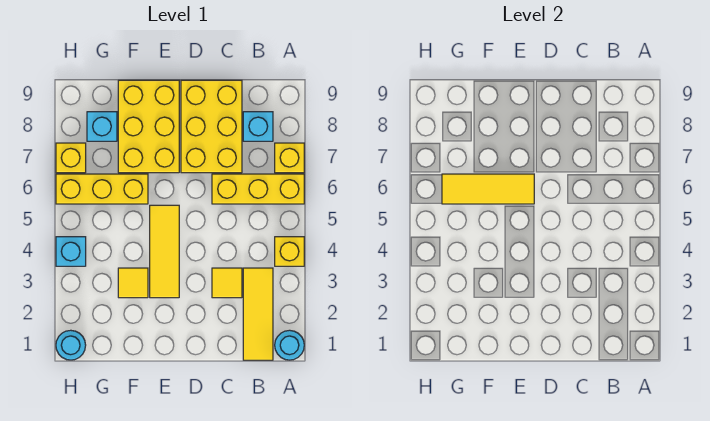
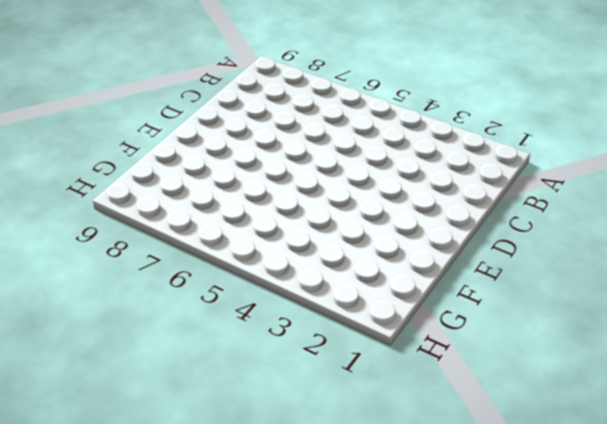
none -> cyan round brick A1 level 1
none -> yellow brick A4 level 1
none -> yellow brick A6:C6 level 1

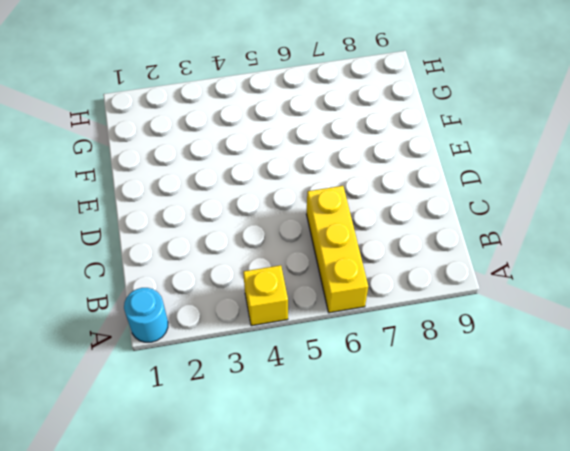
none -> yellow brick A7 level 1
none -> yellow tile B1:B3 level 1
none -> cyan brick B8 level 1

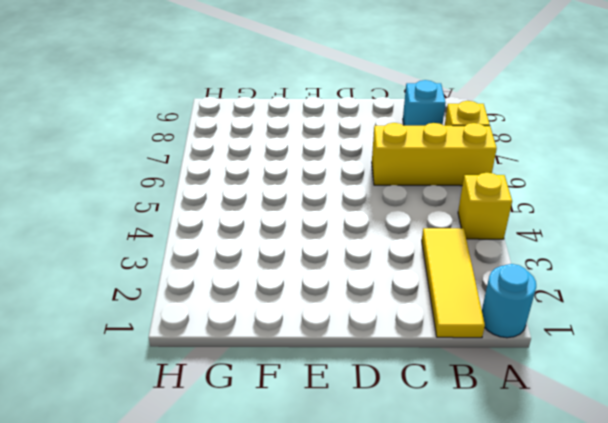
none -> yellow tile C3 level 1
none -> yellow brick C7:D9 level 1
none -> yellow tile E3:E5 level 1

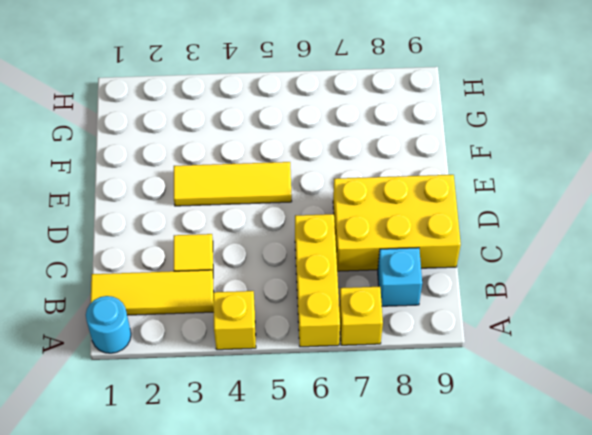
none -> yellow brick E7:F9 level 1
none -> yellow tile F3 level 1
none -> yellow brick F6:H6 level 1

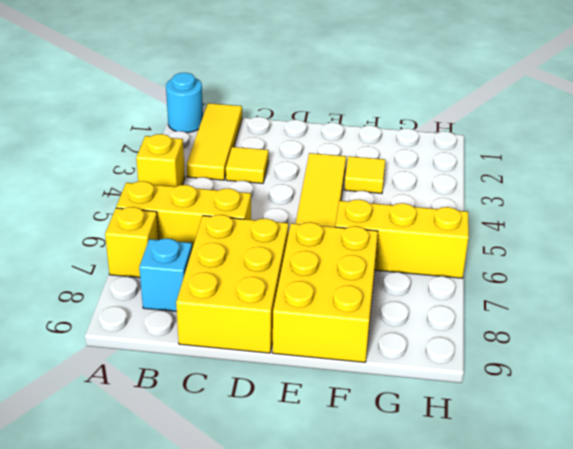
none -> cyan brick G8 level 1
none -> cyan round brick H1 level 1
none -> cyan brick H4 level 1

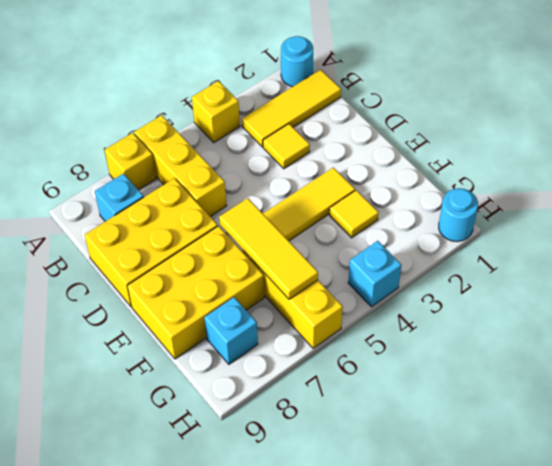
none -> yellow brick H7 level 1

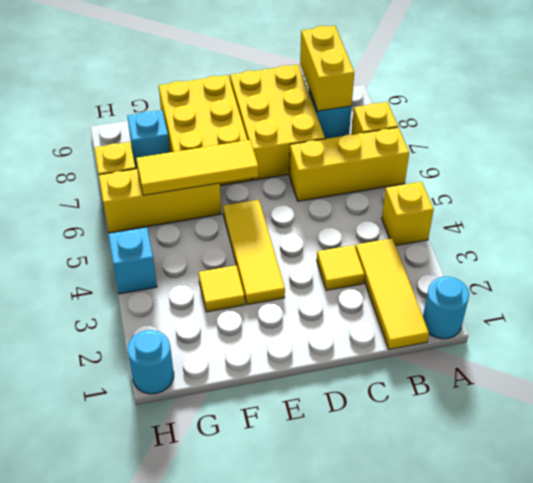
yellow brick B8:B9 level 2 -> none

